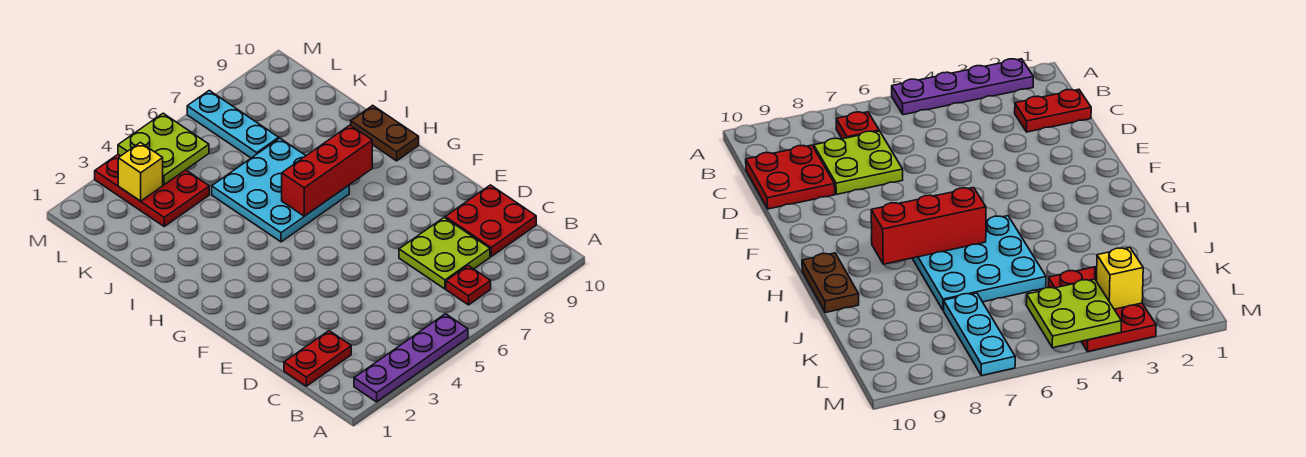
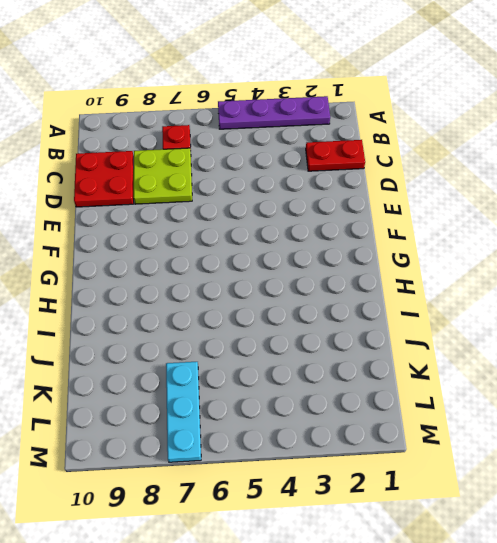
none -> cyan plate H5:J7 level 1
none -> brown plate H10:I10 level 1
none -> red plate K3:M4 level 1

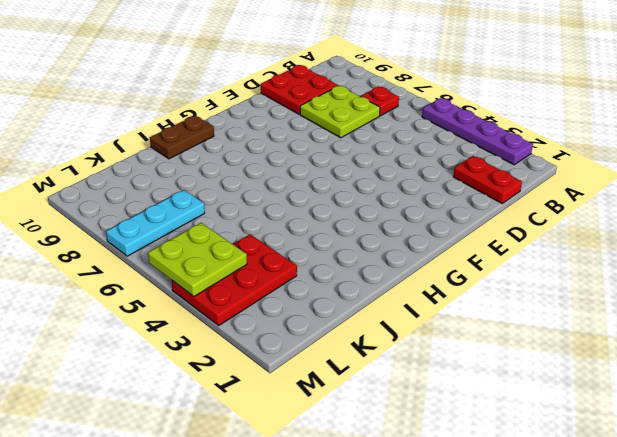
none -> cyan plate H5:J7 level 1
none -> red brick H6:H8 level 2
none -> yellow brick L3 level 2

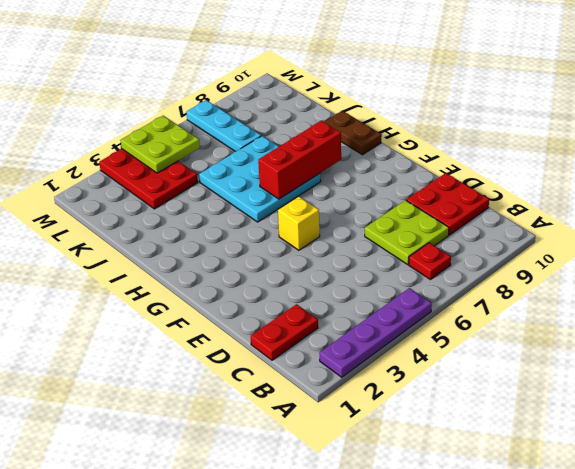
yellow brick F5 level 1 -> yellow brick L3 level 2

